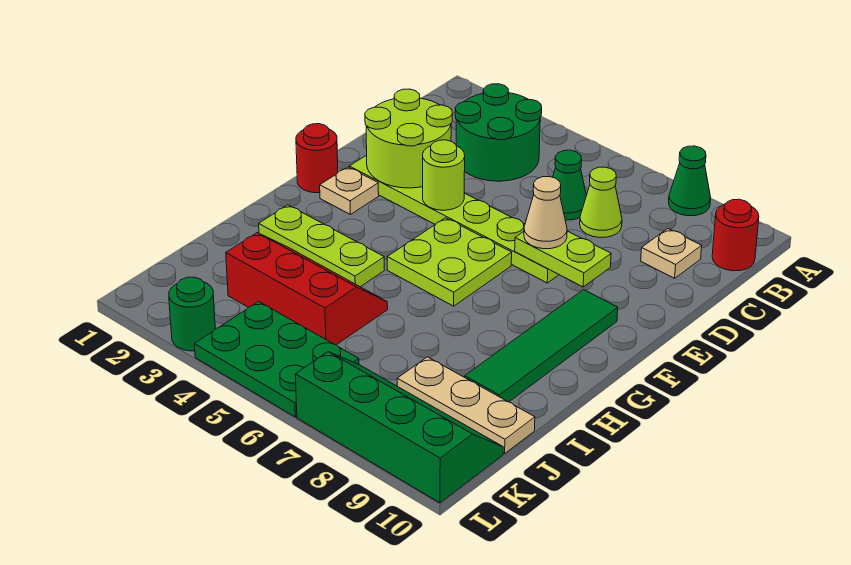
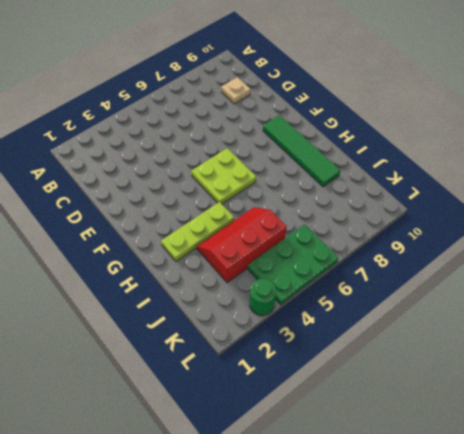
none -> green cone A8 level 1
none -> green round brick B3:C4 level 1
none -> red round brick B10 level 1

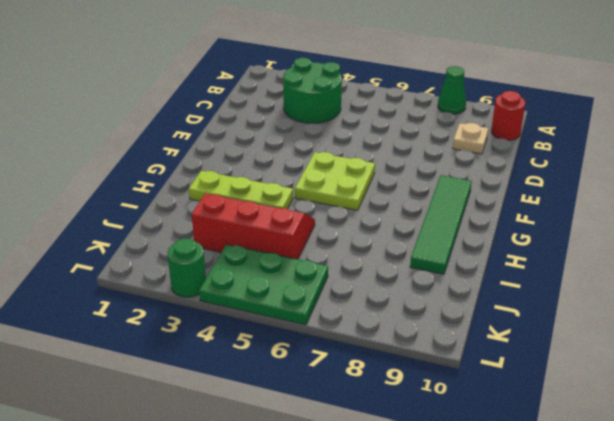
none -> green cone C6 level 1
none -> lime cone C7 level 1
none -> lime plate E2:E7 level 1

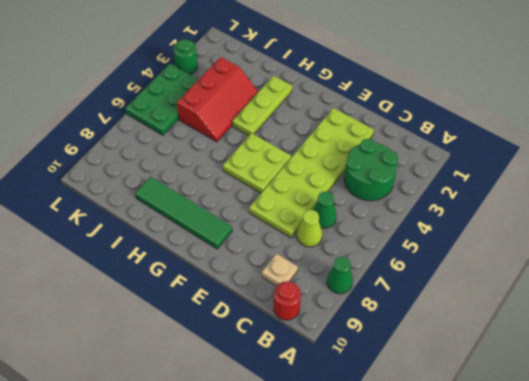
lime plate D2:E7 level 1 -> lime plate E2:E7 level 1
none -> red round brick F1 level 1
none -> tan plate F2 level 1
none -> tan plate J8:J10 level 1

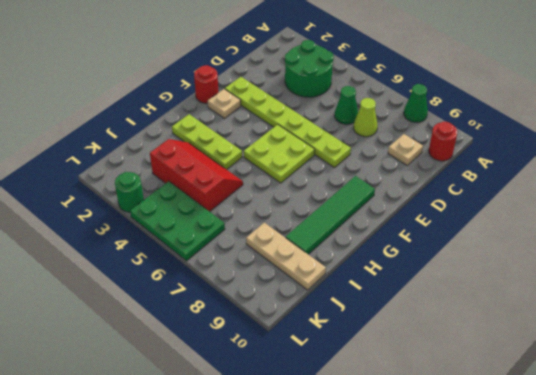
none -> green slope K7:L10 level 1 top L
none -> lime round brick D2:E3 level 2
none -> lime round brick E4 level 2

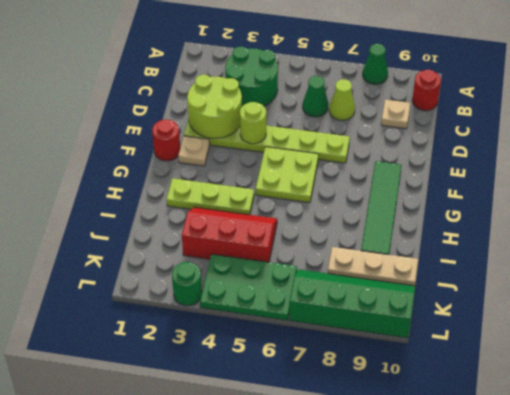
none -> lime plate E7:E8 level 2
none -> tan cone E7 level 3

